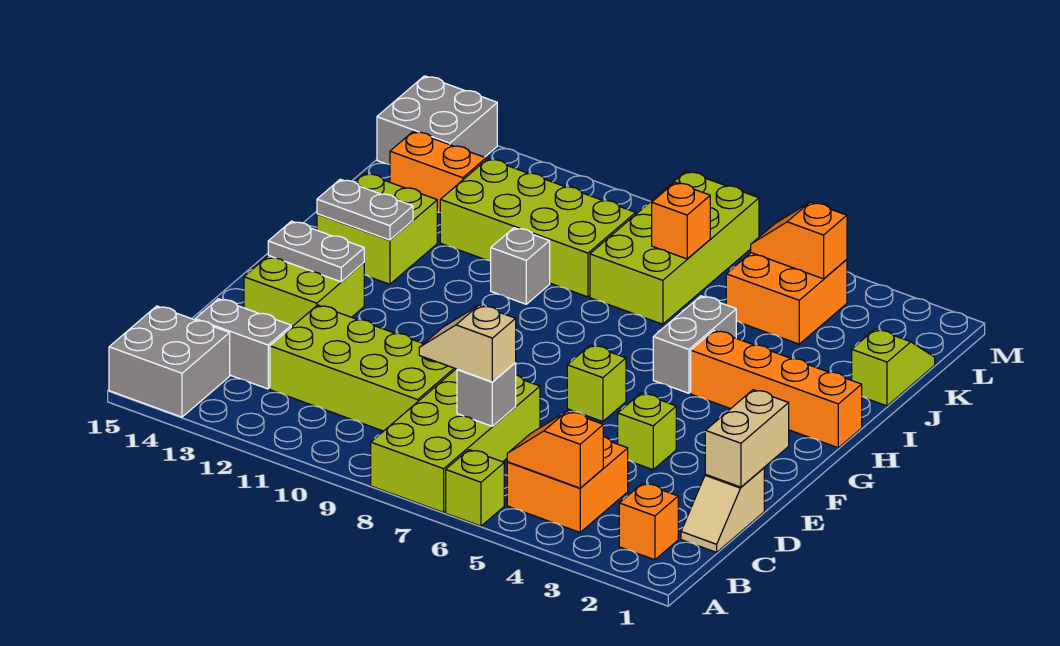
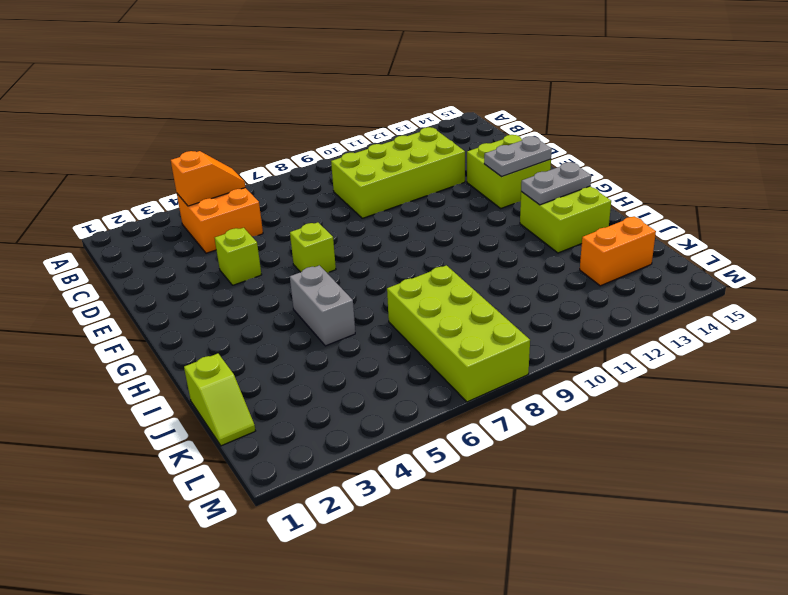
none -> lime brick A6 level 1
none -> lime brick A7:D8 level 1
none -> grey brick A14:B15 level 1

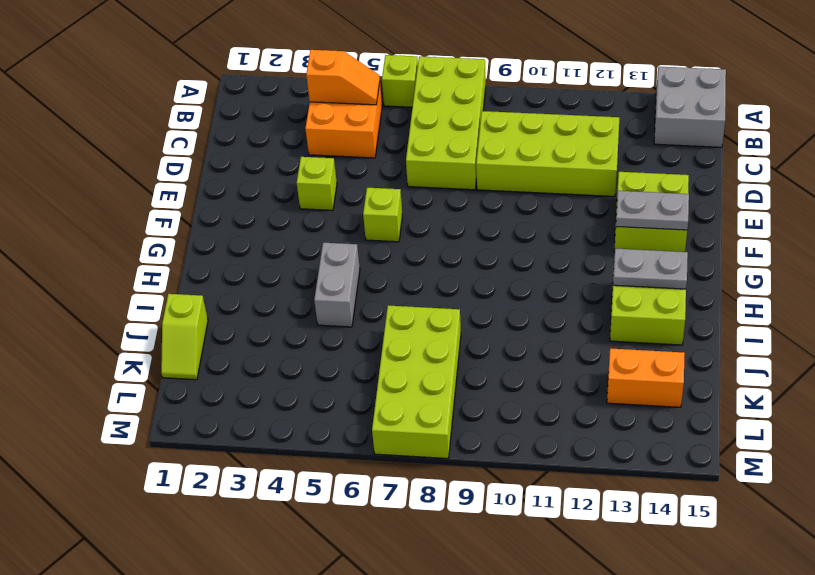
none -> orange brick B2 level 1
none -> tan slope C1:D1 level 1 top D
none -> grey brick C13:C14 level 1

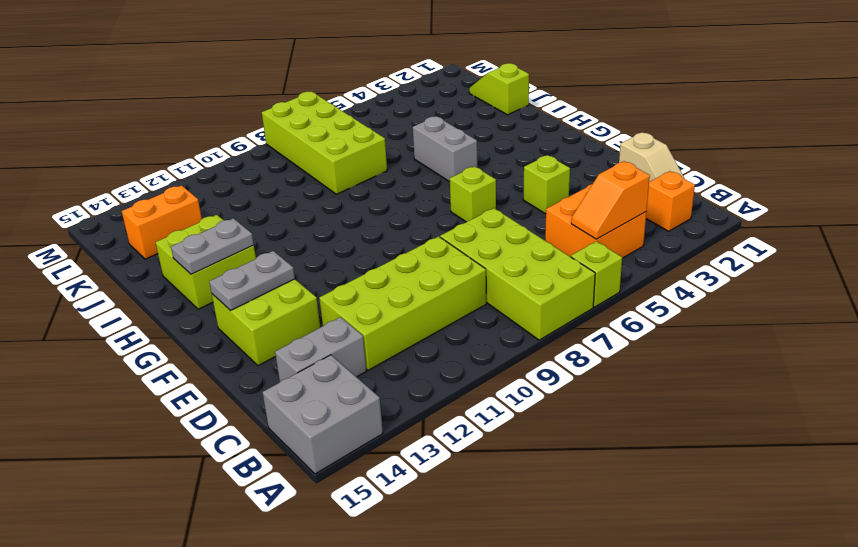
none -> orange brick H1:H4 level 1
none -> grey brick I10 level 1
none -> lime brick J9:K12 level 1

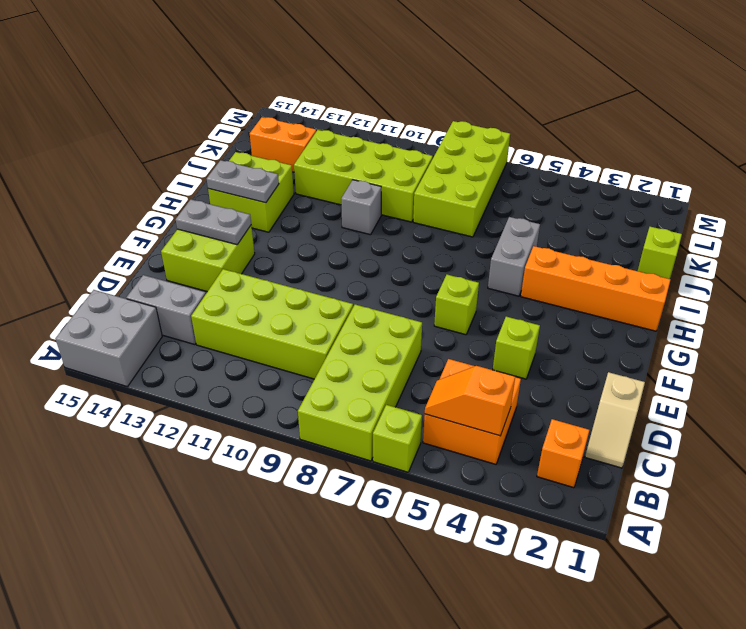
none -> orange brick K4:L5 level 1
none -> grey brick L14:M15 level 1
none -> grey brick C7 level 2

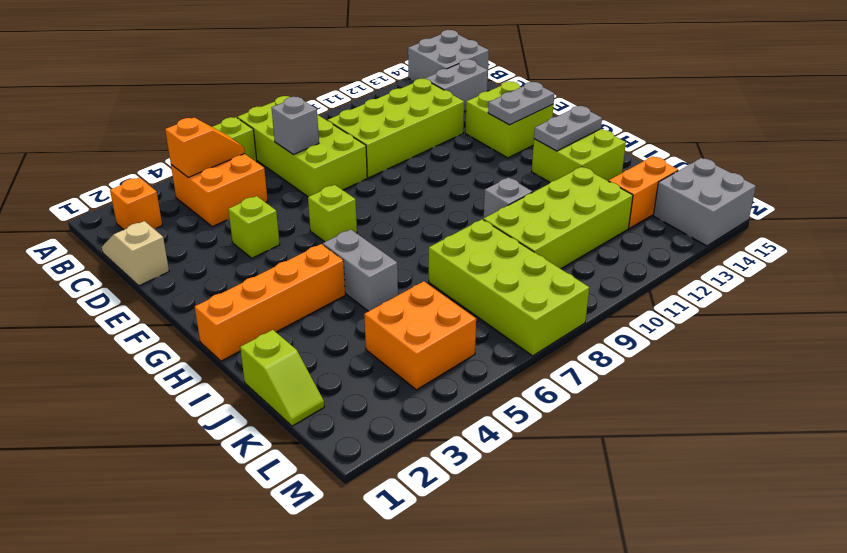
none -> tan brick D1:E1 level 2
none -> orange brick K7 level 2
none -> orange slope L4:L5 level 2 top 4

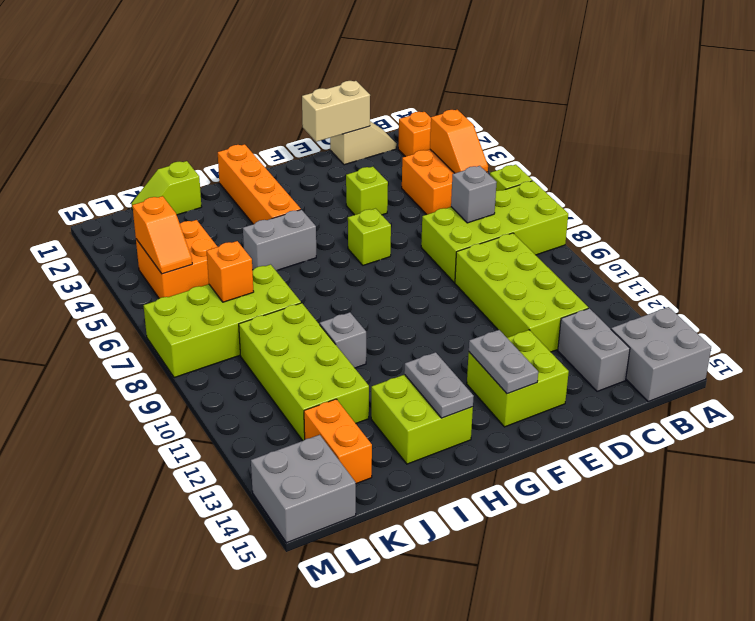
none -> tan slope C7:C8 level 3 top 7

